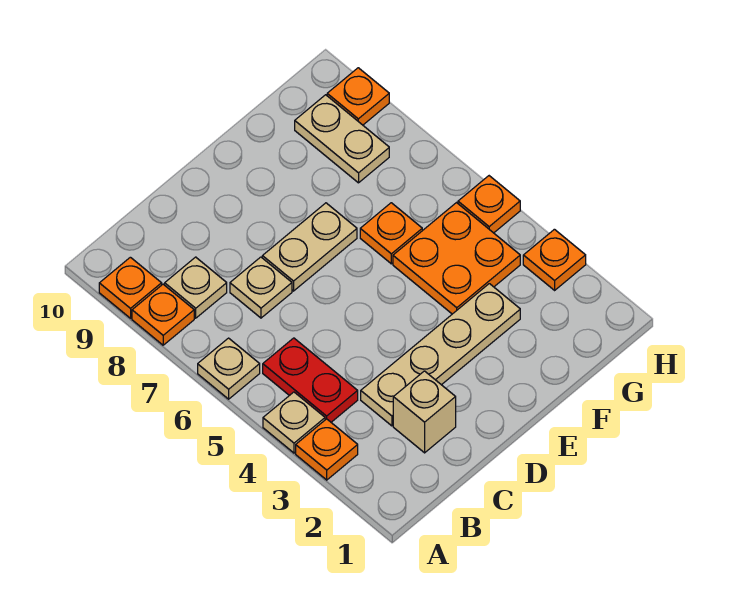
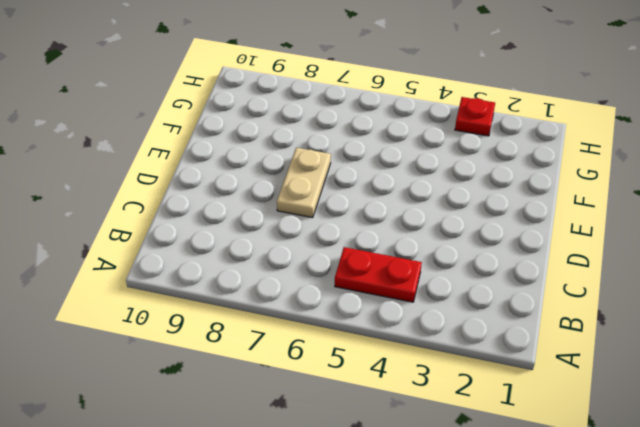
red plate H3 level 1 -> orange plate H3 level 1
none -> orange plate A3 level 1
none -> tan plate A4 level 1
none -> tan plate A6 level 1

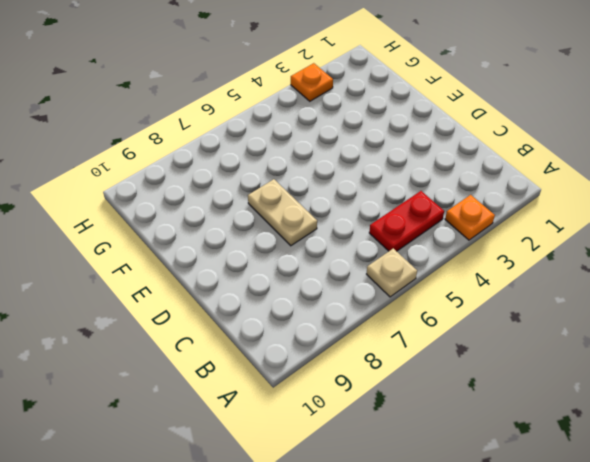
none -> tan plate A4 level 1
none -> orange plate A8 level 1
none -> orange plate A9 level 1

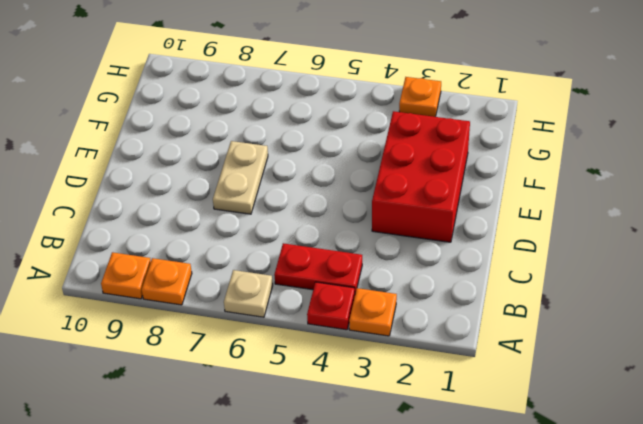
red plate A4 level 1 -> tan plate A4 level 1
red brick D2:F3 level 1 -> tan plate C3:F3 level 1
none -> tan plate B8 level 1
none -> tan brick C2 level 1
none -> tan plate C7 level 1

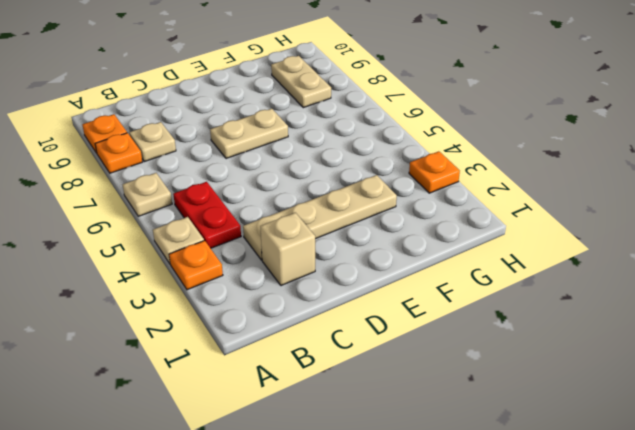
none -> tan plate C7 level 1
none -> orange plate F4:G5 level 1
none -> orange plate F6 level 1

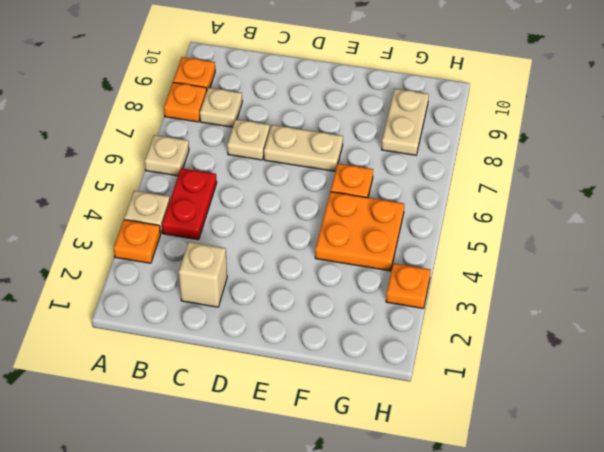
none -> tan plate C3:F3 level 1
none -> orange plate H5 level 1
none -> orange plate H9 level 1

